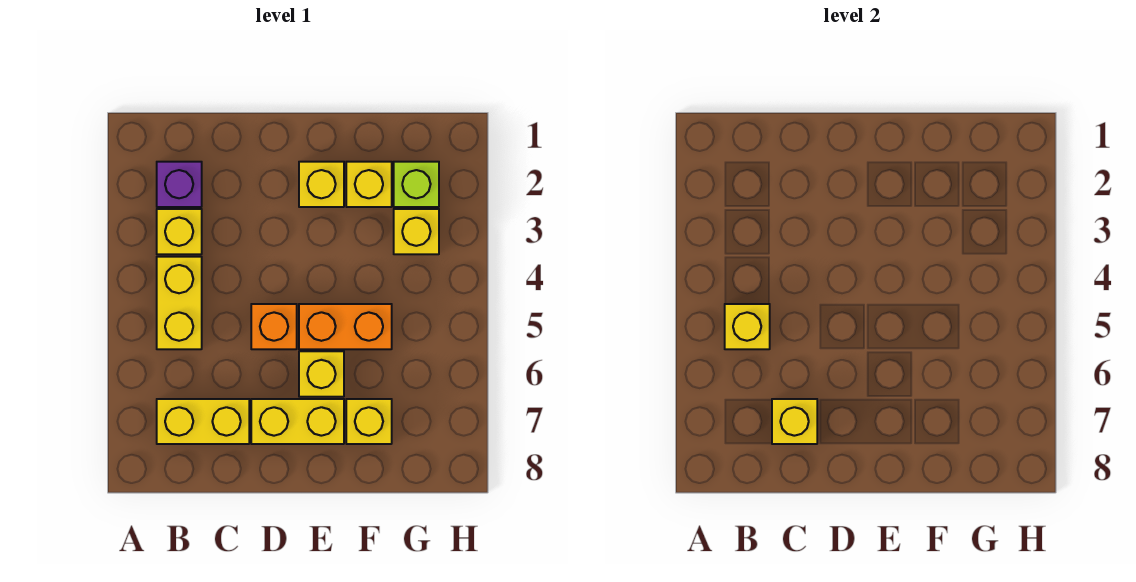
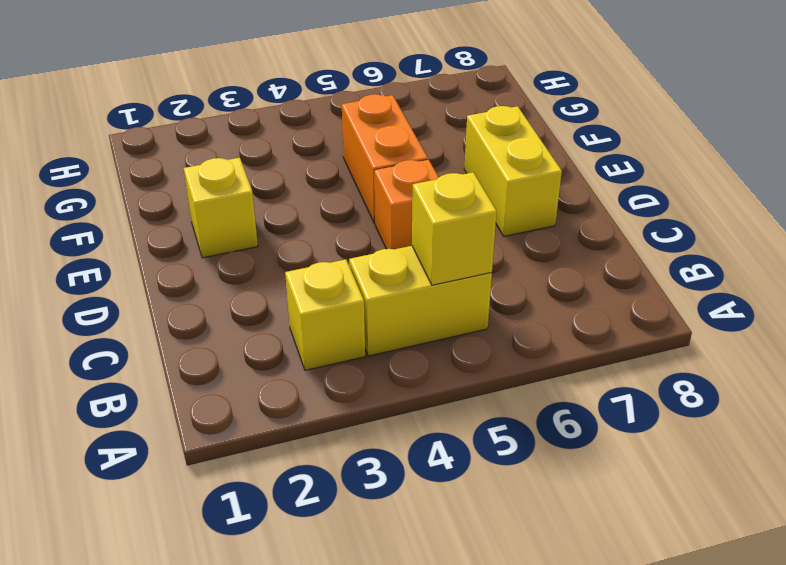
none -> purple brick B2 level 1
none -> yellow brick B7:C7 level 1
none -> yellow brick E6 level 1

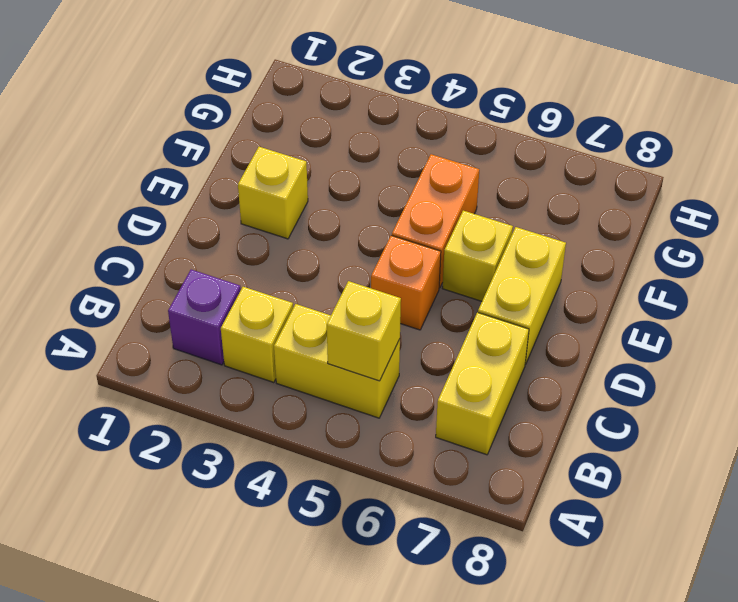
none -> yellow brick F2 level 1
none -> yellow brick F7 level 1
none -> lime brick G2 level 1

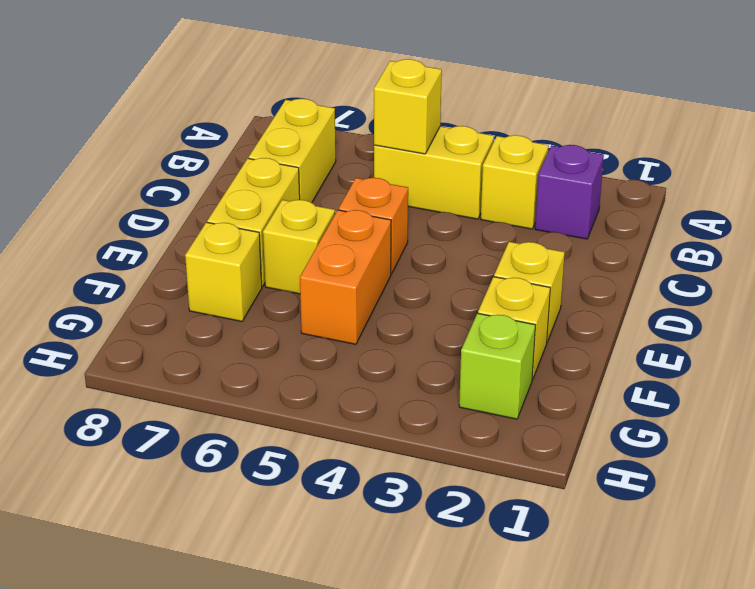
none -> yellow brick G3 level 1
none -> yellow brick C7 level 2

